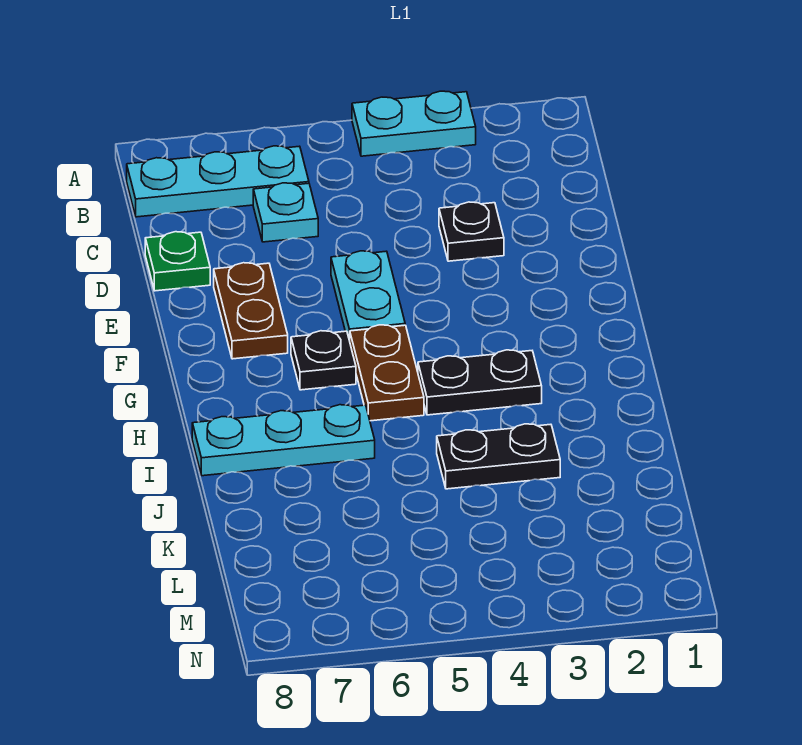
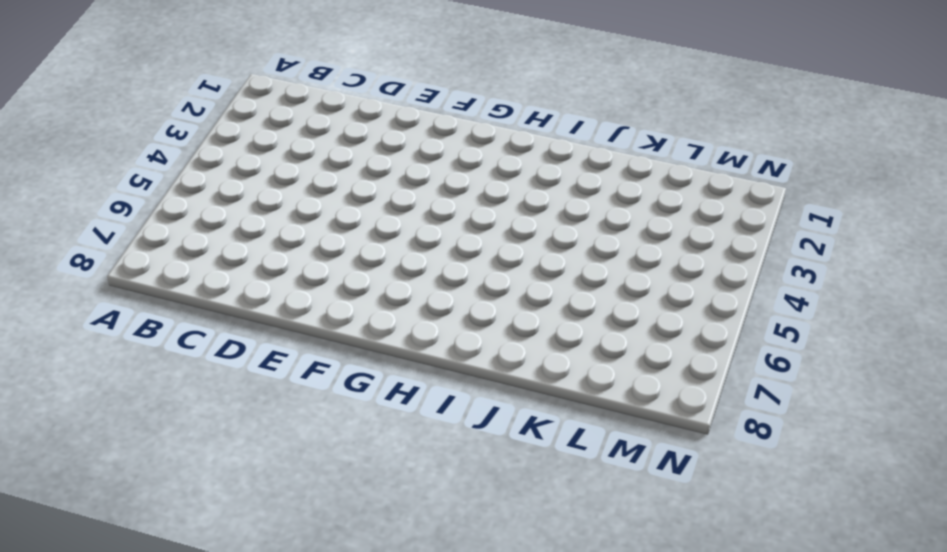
none -> cyan plate A3:A4 level 1
none -> cyan plate B6:B8 level 1
none -> cyan plate C6 level 1

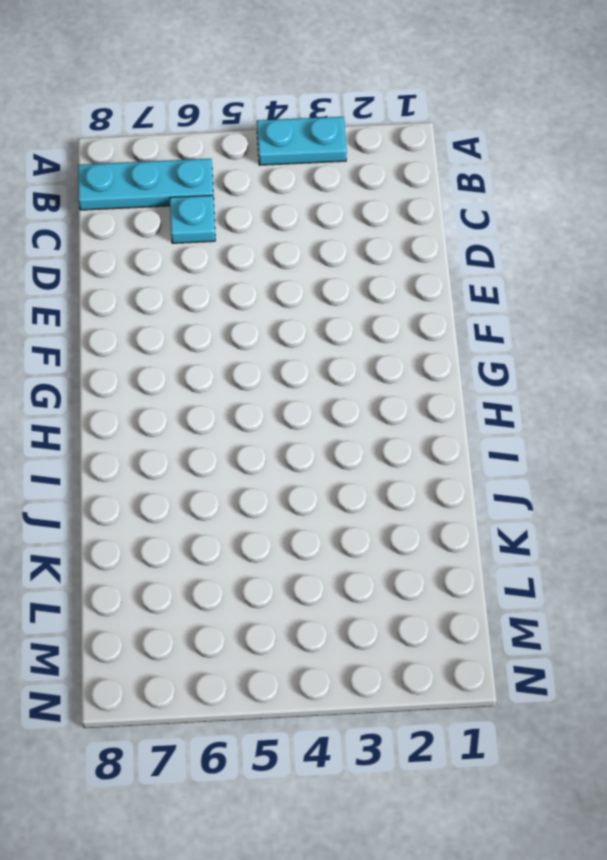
none -> black plate D3 level 1
none -> green plate D8 level 1
none -> cyan plate E5:F5 level 1

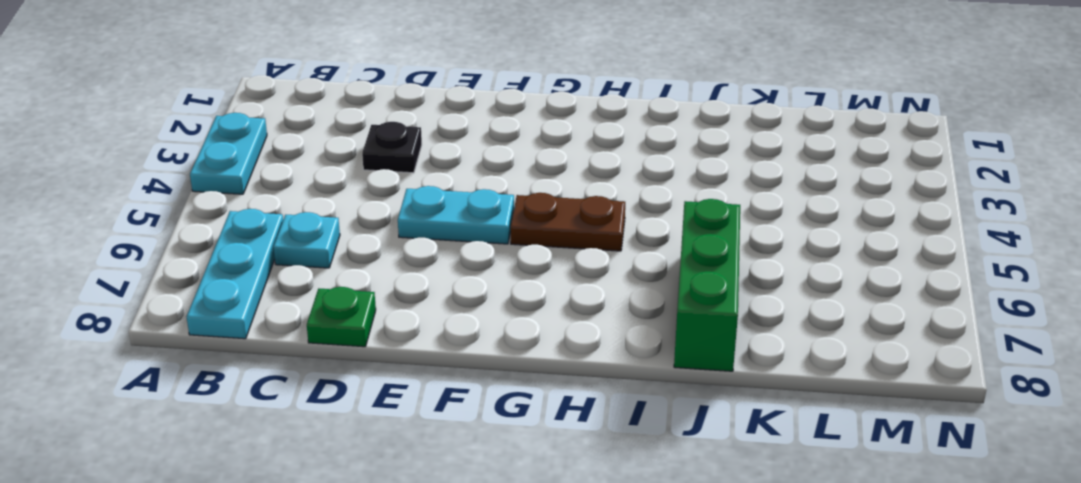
green brick J6:J8 level 1 -> none
none -> brown plate E7:F7 level 1
none -> black plate G6 level 1
none -> black plate H3:H4 level 1

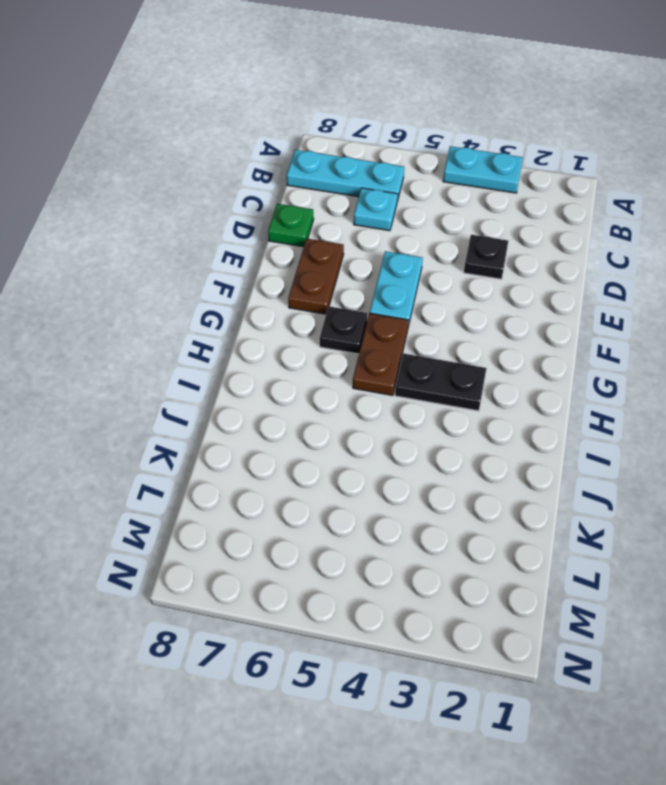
none -> cyan plate I6:I8 level 1
none -> black plate J3:J4 level 1

